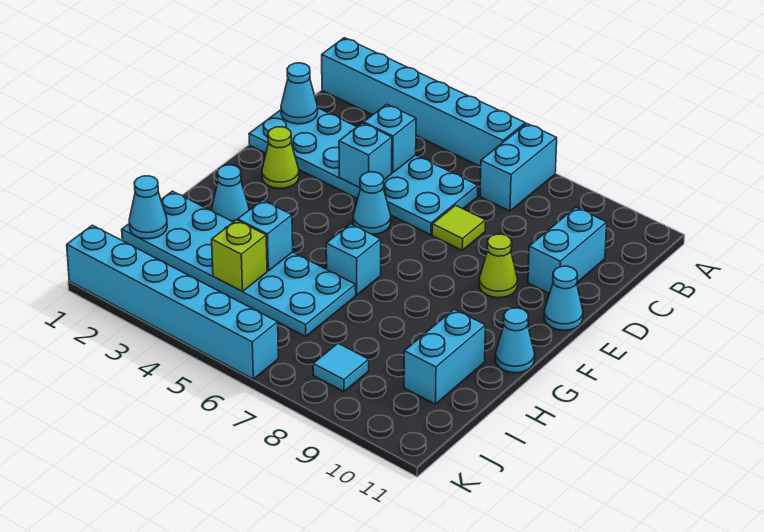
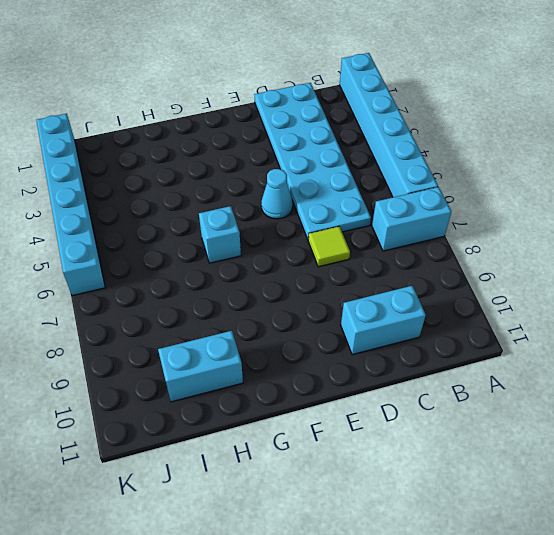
none -> lime cone E2 level 1
none -> lime cone E9 level 1
none -> cyan cone E11 level 1

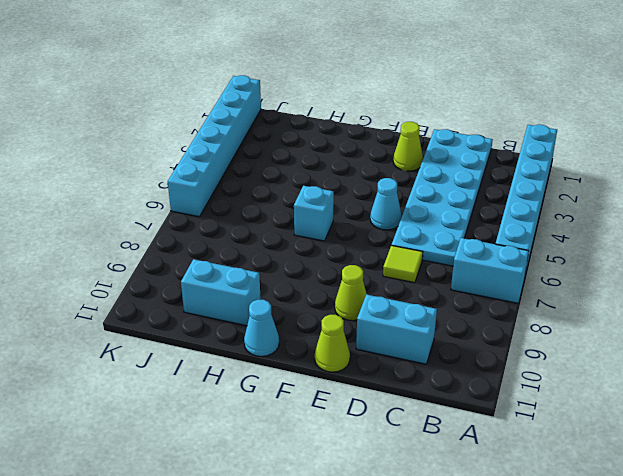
lime cone E11 level 1 -> cyan cone E11 level 1
none -> cyan cone G2 level 1
none -> cyan plate H1:I6 level 1
none -> cyan tile J8 level 1

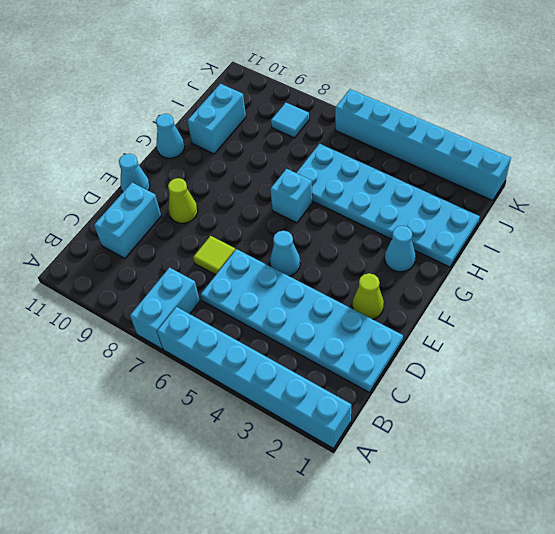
none -> cyan cone C1 level 2
none -> cyan brick C4 level 2
none -> cyan brick D4 level 2

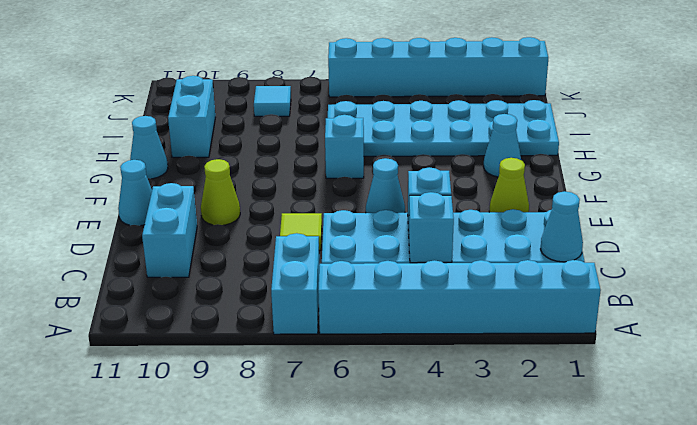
none -> cyan brick H4 level 2
none -> cyan cone I1 level 2
none -> lime brick I4 level 2

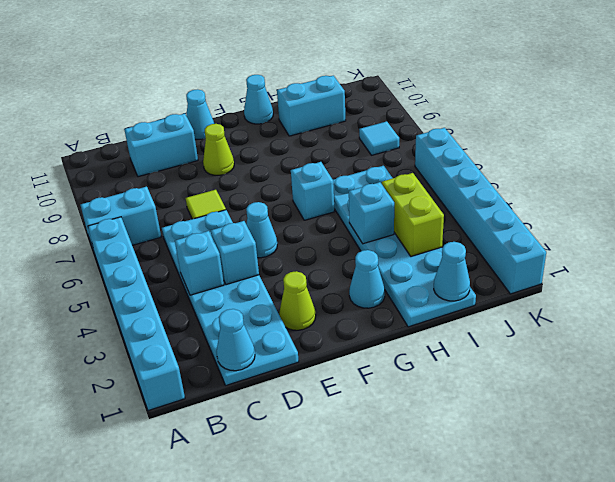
lime brick I3:I4 level 2 -> lime brick I4 level 2

